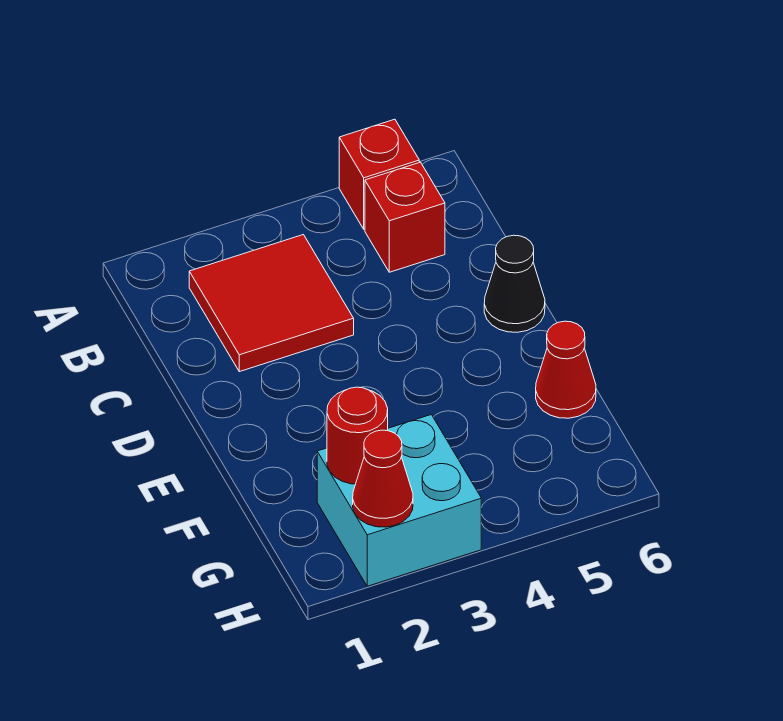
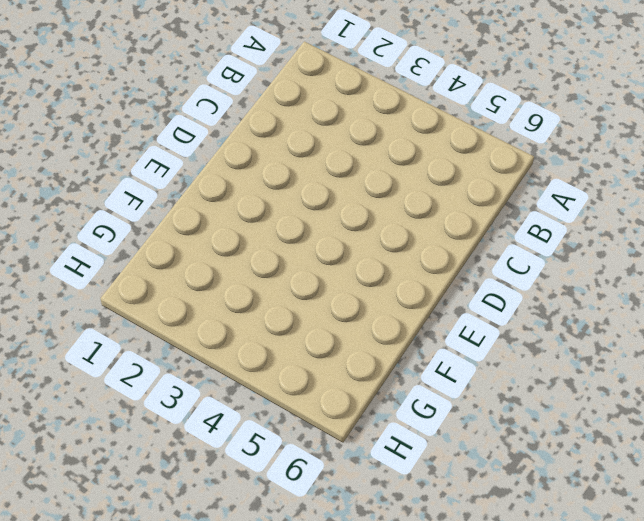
none -> red brick A5 level 1
none -> red tile B2:C3 level 1

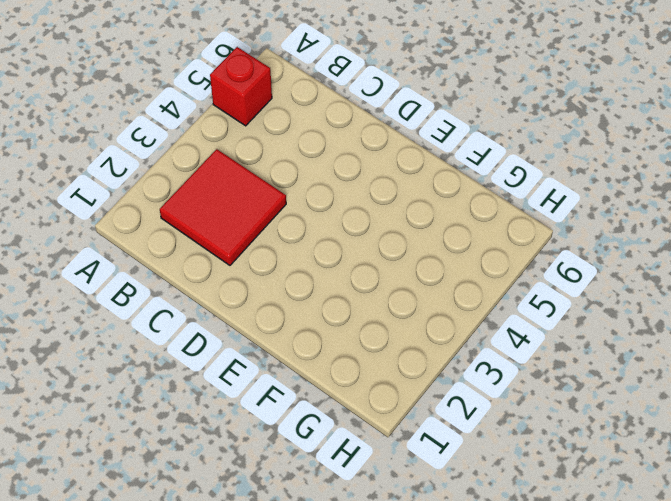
none -> red brick B5 level 1
none -> black cone D6 level 1

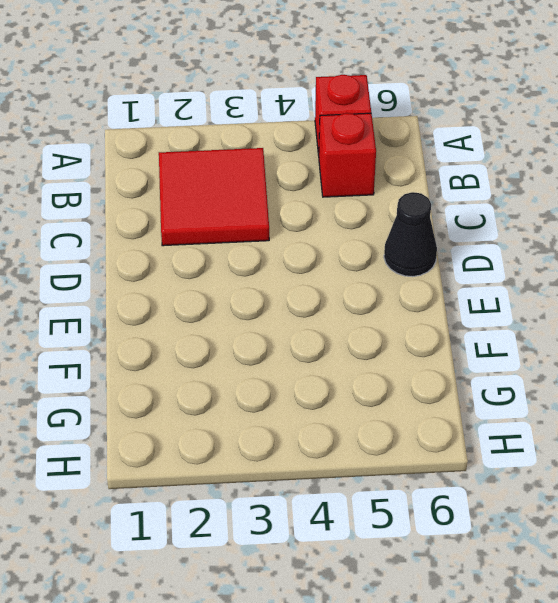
none -> red cone F6 level 1
none -> cyan brick G2:H3 level 1

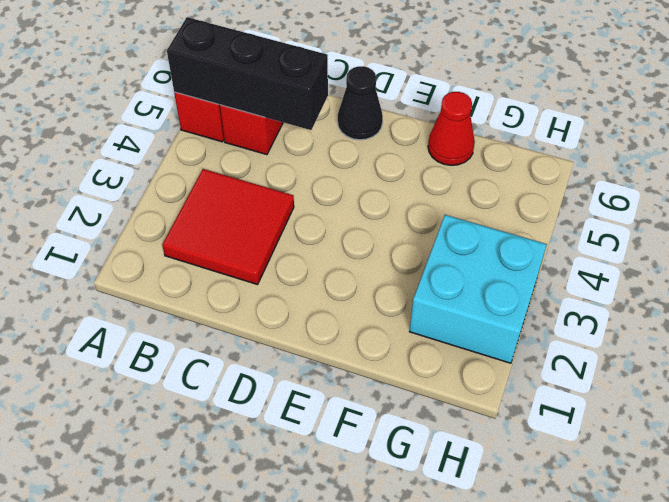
black brick A5:C5 level 2 -> none
none -> red round brick G2 level 2
none -> red cone H2 level 2

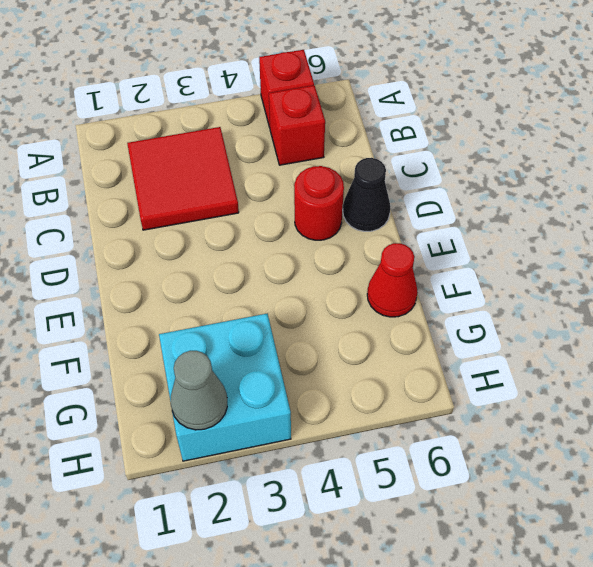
red round brick D5 level 1 -> red round brick G2 level 2
grey cone H2 level 2 -> red cone H2 level 2

